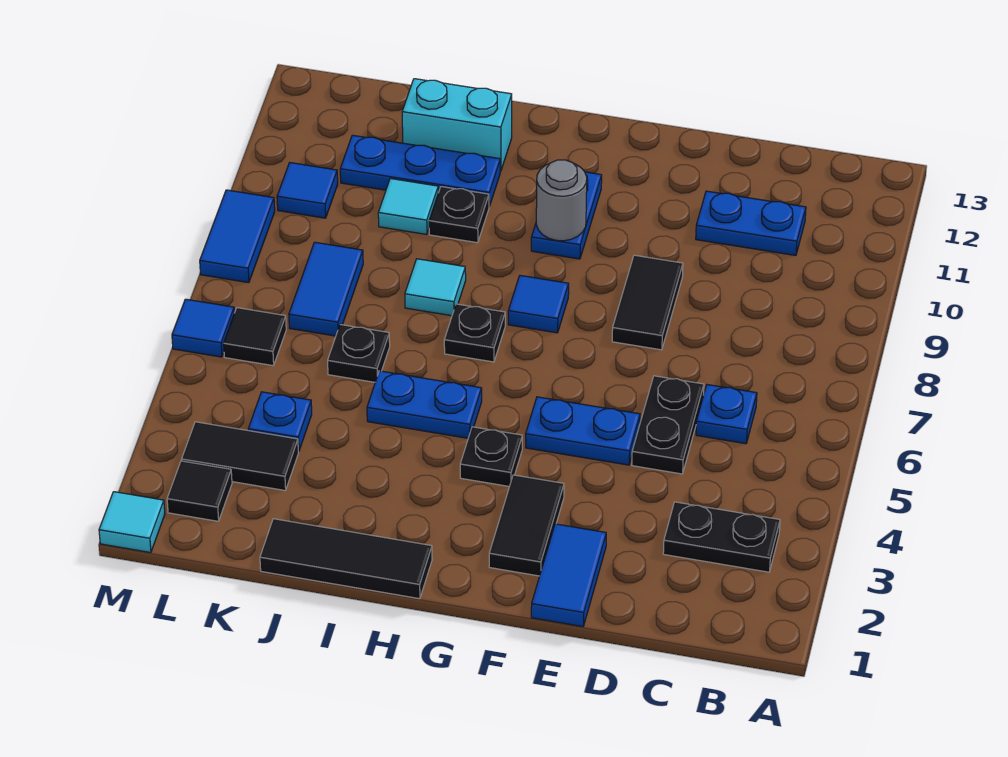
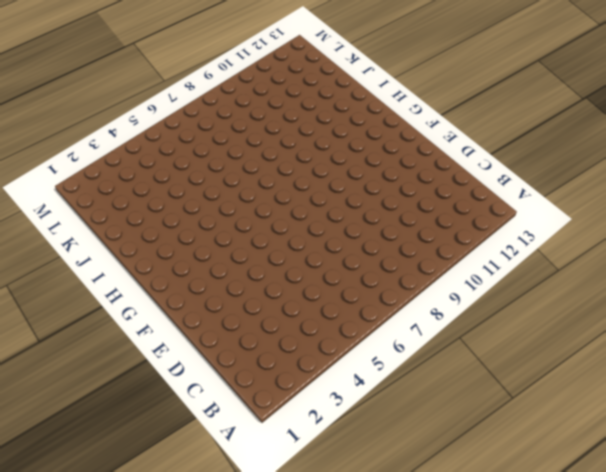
none -> black plate B3:C3 level 1
none -> blue plate C6 level 1
none -> blue plate C11:D11 level 1
none -> black plate D5:D6 level 1

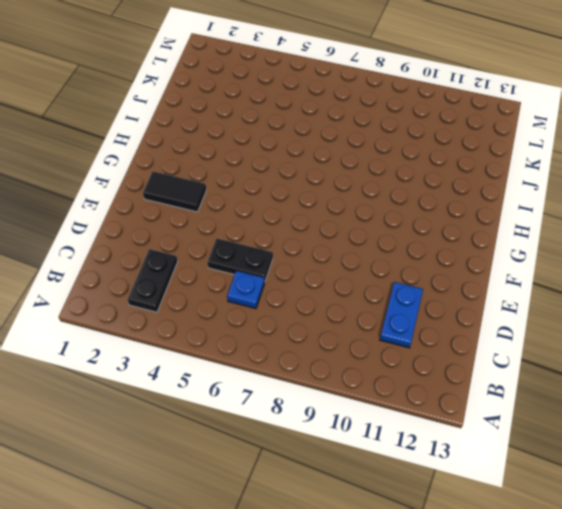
none -> blue tile E1:E2 level 1
none -> blue plate E5:F5 level 1
none -> black tile E8:E9 level 1
none -> black plate G4 level 1

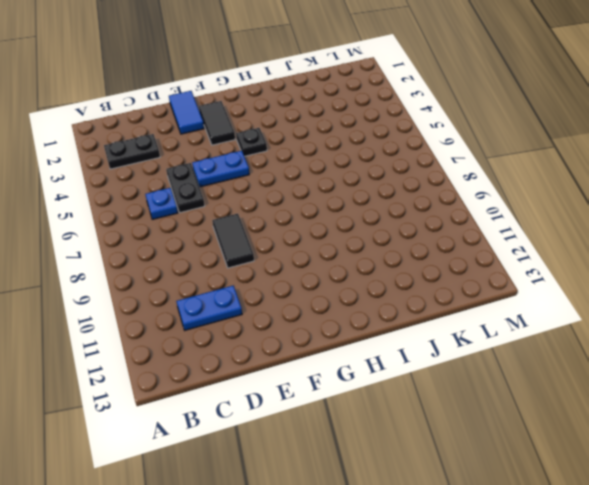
none -> blue tile G8 level 1
none -> blue plate G10:G11 level 1
none -> black tile H1:J1 level 1
none -> blue plate H5:I5 level 1

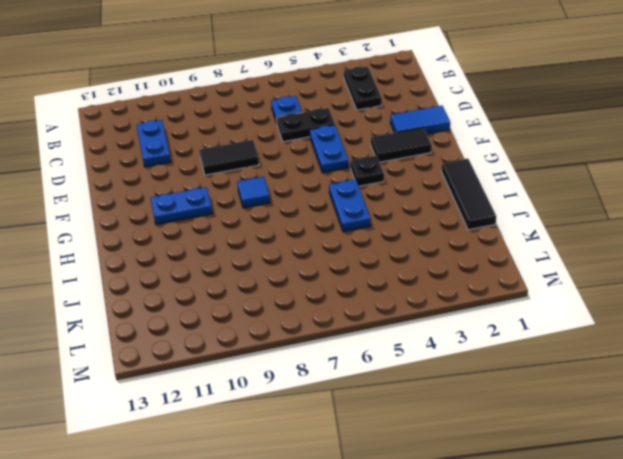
none -> black plate H7 level 1
none -> cyan tile I8 level 1
none -> black plate I10 level 1
none -> blue plate I11:K11 level 1

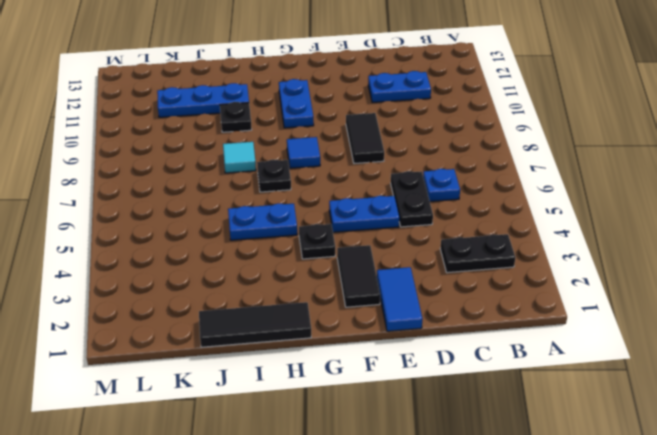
none -> cyan brick I12:J12 level 1
none -> black plate J6 level 1
none -> cyan tile J10 level 1
none -> black tile K3:L3 level 1

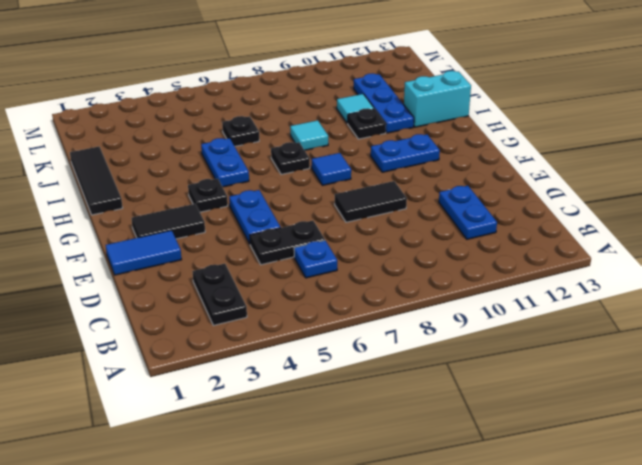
cyan brick I12:I13 level 1 -> cyan brick I12:J12 level 1
none -> black tile K3:L3 level 1
none -> blue plate K4 level 1
none -> blue tile K7:K8 level 1
none -> black tile L2 level 1

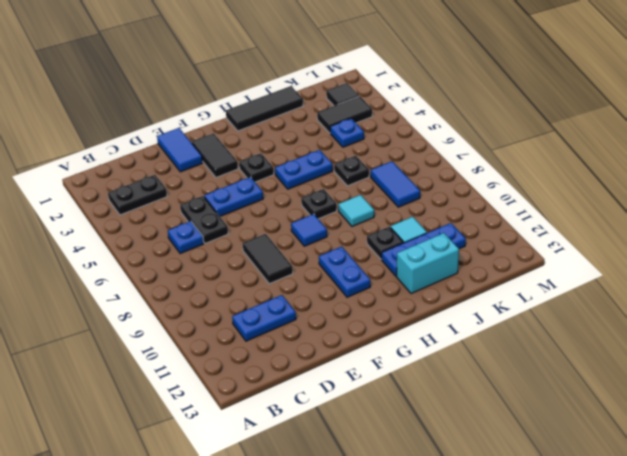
none -> black tile L6 level 1
none -> blue tile L10 level 1
none -> cyan tile M1 level 1
none -> blue tile M6 level 1

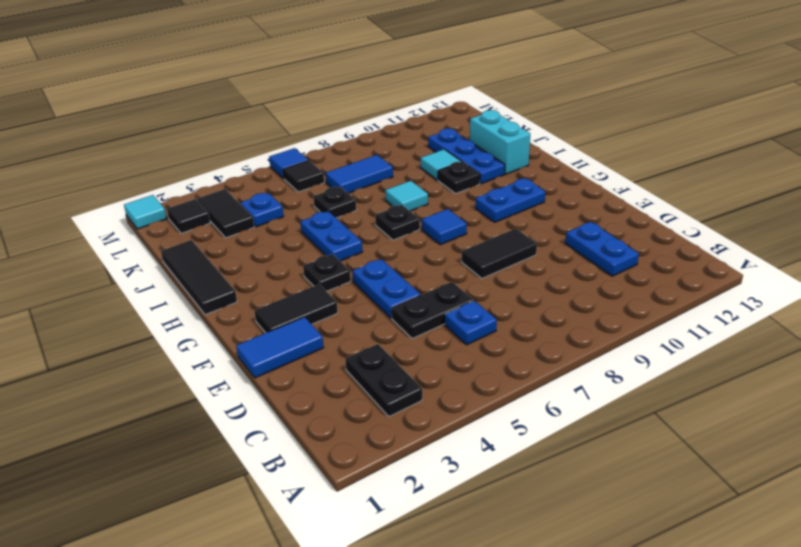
none -> blue tile L10 level 1
none -> blue tile M8:M9 level 1
none -> grey round brick G10 level 2

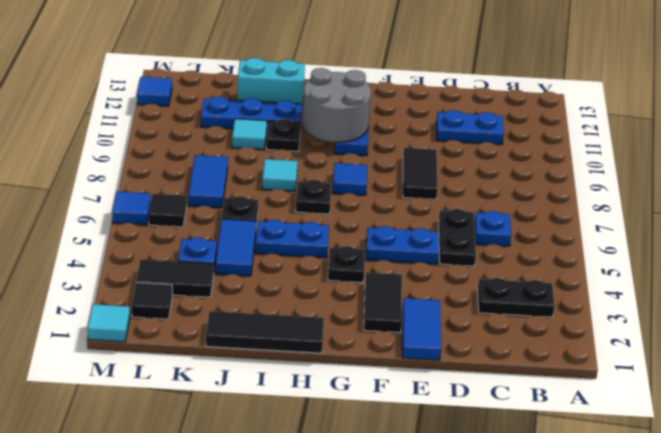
grey round brick G10:H11 level 2 -> grey round brick G10 level 2
blue tile J4:J5 level 1 -> blue tile M8:M9 level 1
blue tile M12 level 1 -> blue tile L10 level 1

